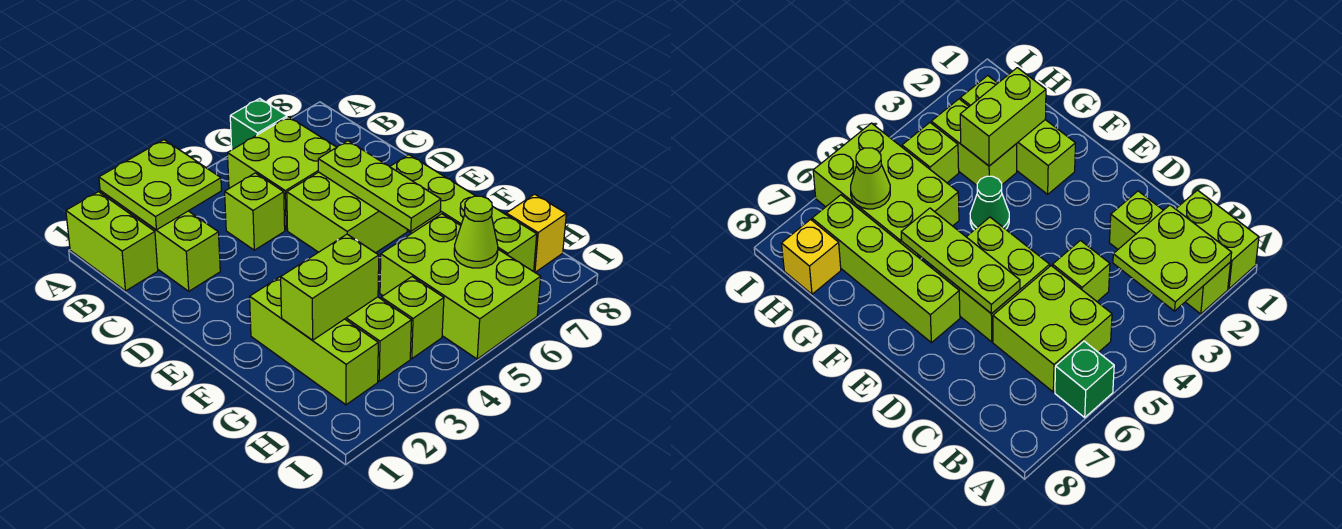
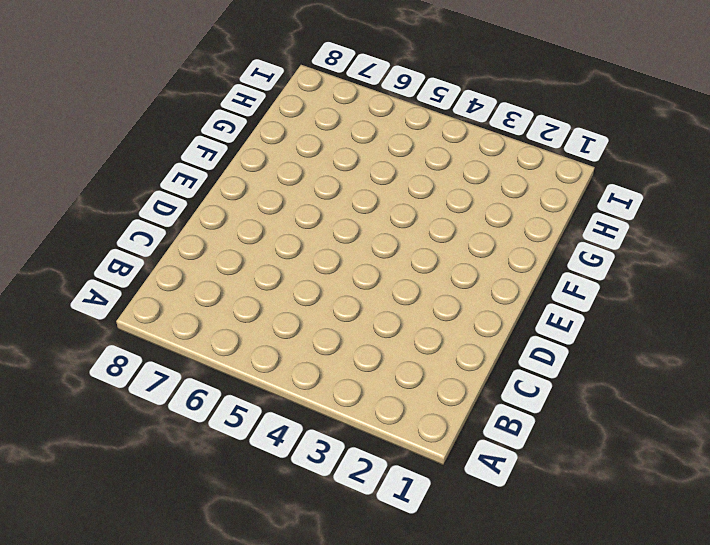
none -> lime brick A1:B1 level 1
none -> lime brick A2:C2 level 1
none -> green brick A6 level 1

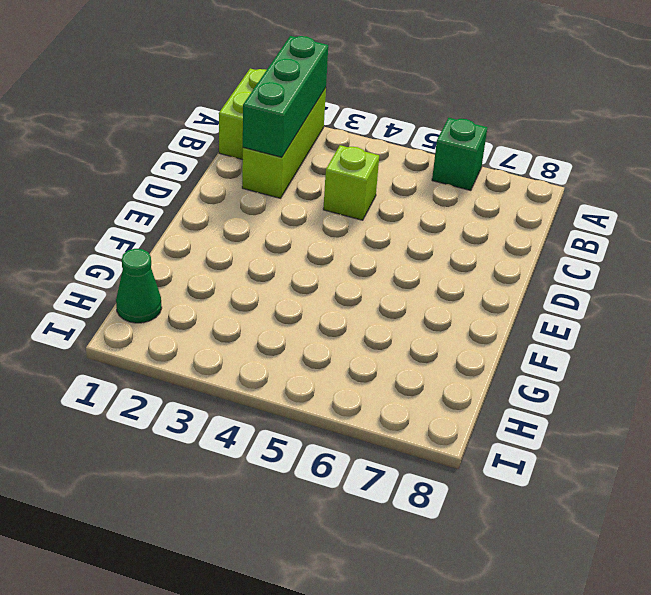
green brick A2:C2 level 2 -> lime plate A2:B3 level 2
green cone H1 level 1 -> green cone F4 level 1
none -> lime brick B5:C6 level 1
none -> lime brick D5:E6 level 1
none -> lime brick E7:H7 level 1

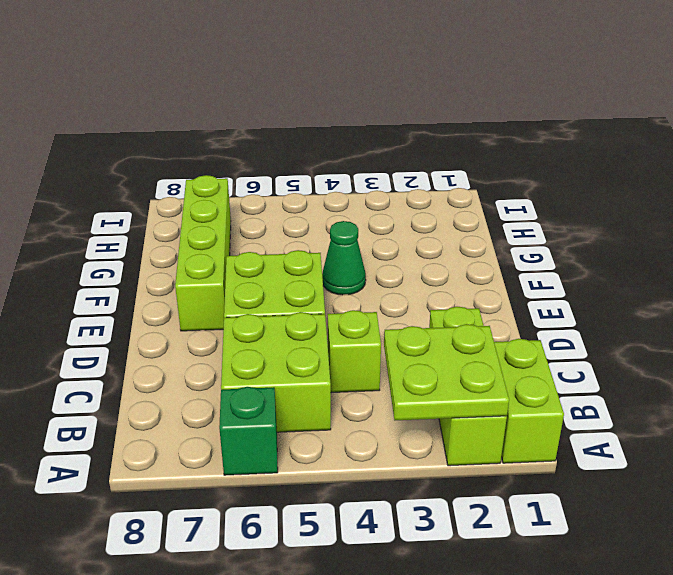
none -> lime brick F2:H2 level 1
none -> lime brick G3:H3 level 1
none -> lime brick G5:I6 level 1

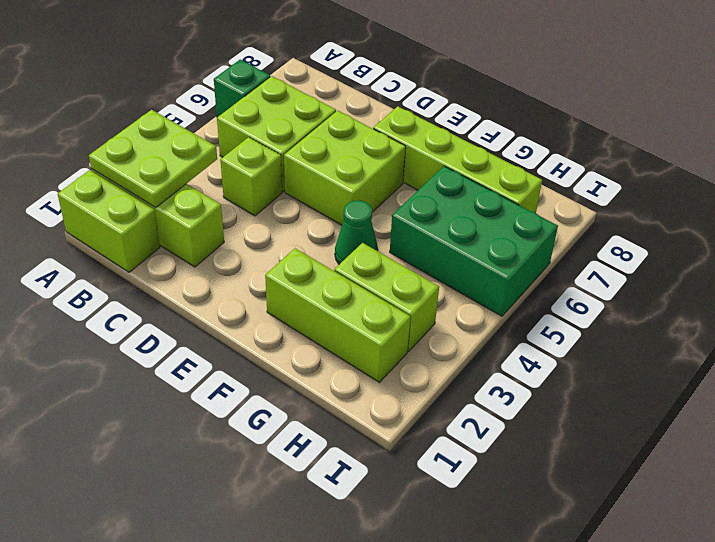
green brick G5:I6 level 1 -> lime brick G5:I6 level 1
none -> lime brick H4 level 1
none -> yellow brick H8 level 1
none -> lime plate D6:F6 level 2

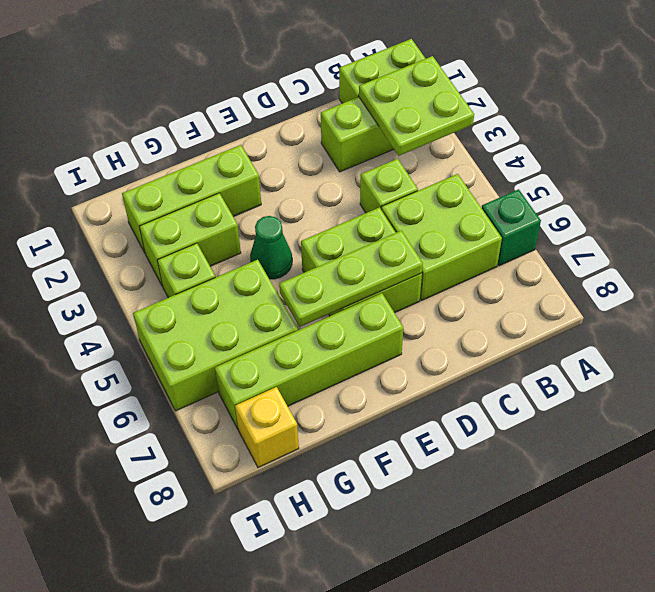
none -> lime brick G2:G3 level 2
none -> lime cone H6 level 2

